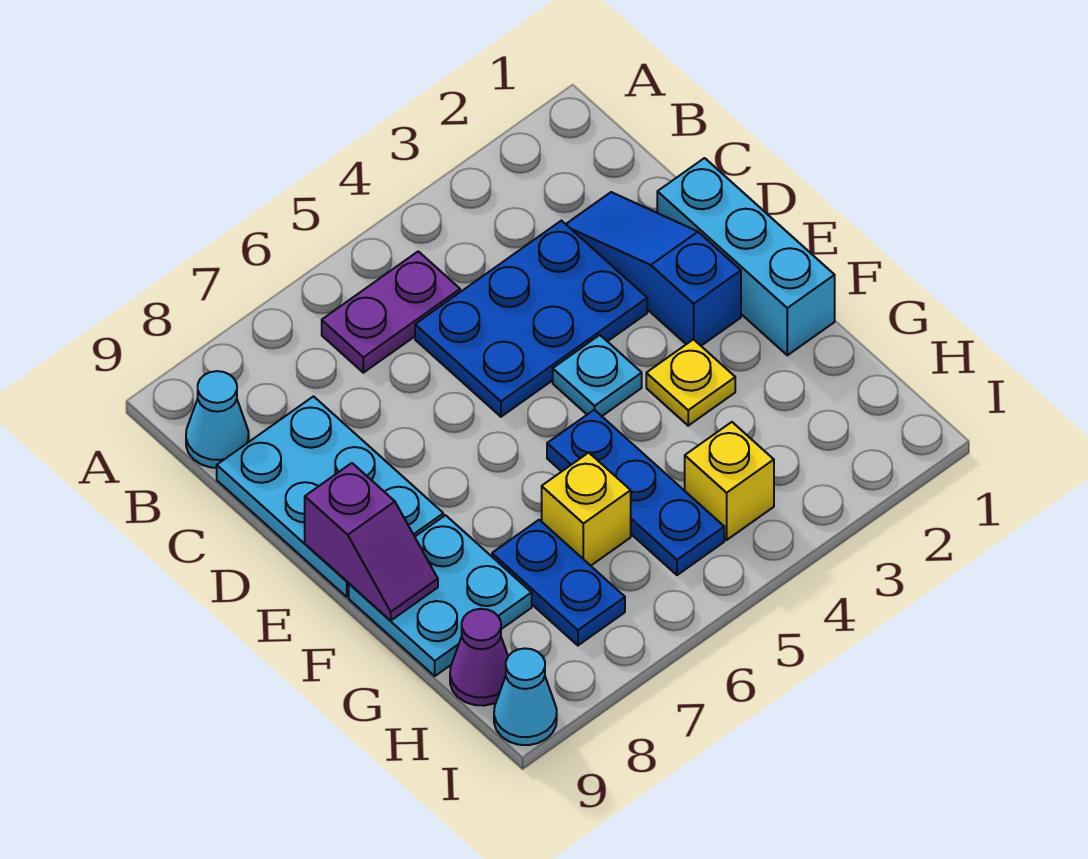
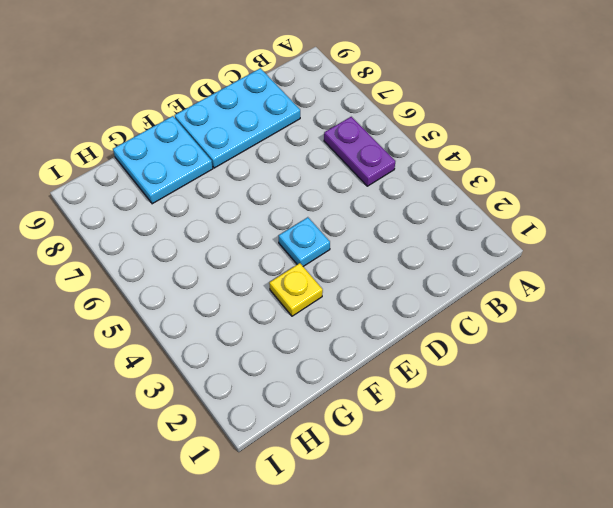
none -> cyan cone B9 level 1
none -> blue slope C2:E2 level 1 top E
none -> blue plate C3:D5 level 1

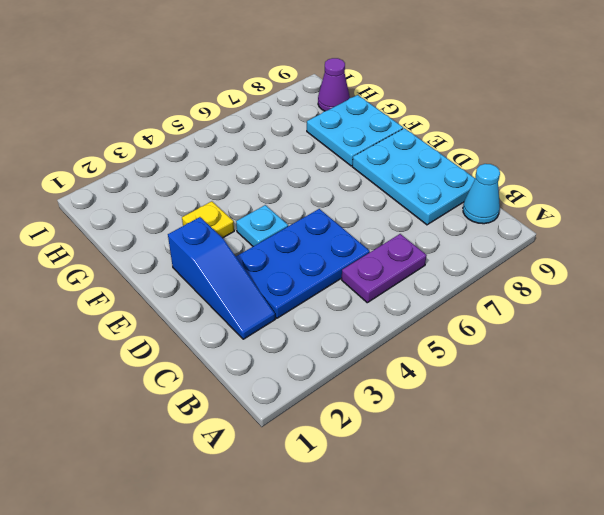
none -> cyan brick D1:F1 level 1
none -> blue plate F5:H5 level 1
none -> yellow brick G6 level 1

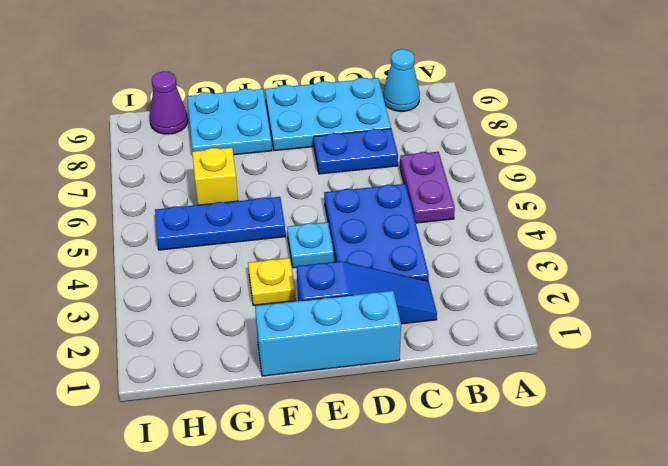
blue plate C7:D7 level 1 -> blue plate G7:H7 level 1
none -> yellow brick H4 level 1
none -> cyan cone I9 level 1
none -> purple slope E9:F9 level 2 top E

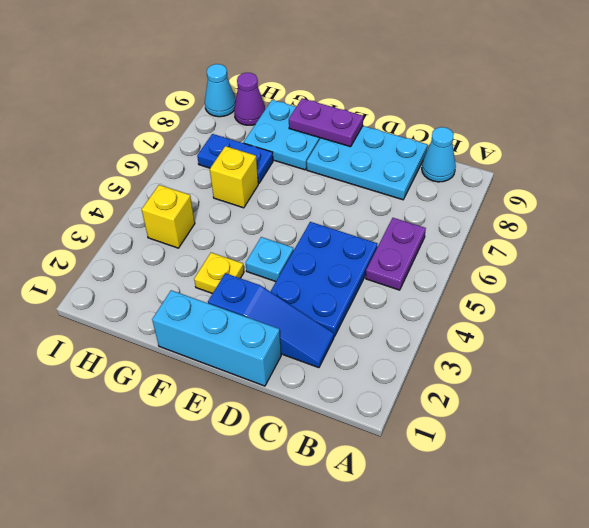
purple plate E9:F9 level 2 -> purple slope E9:F9 level 2 top E
none -> blue plate F5:H5 level 1

